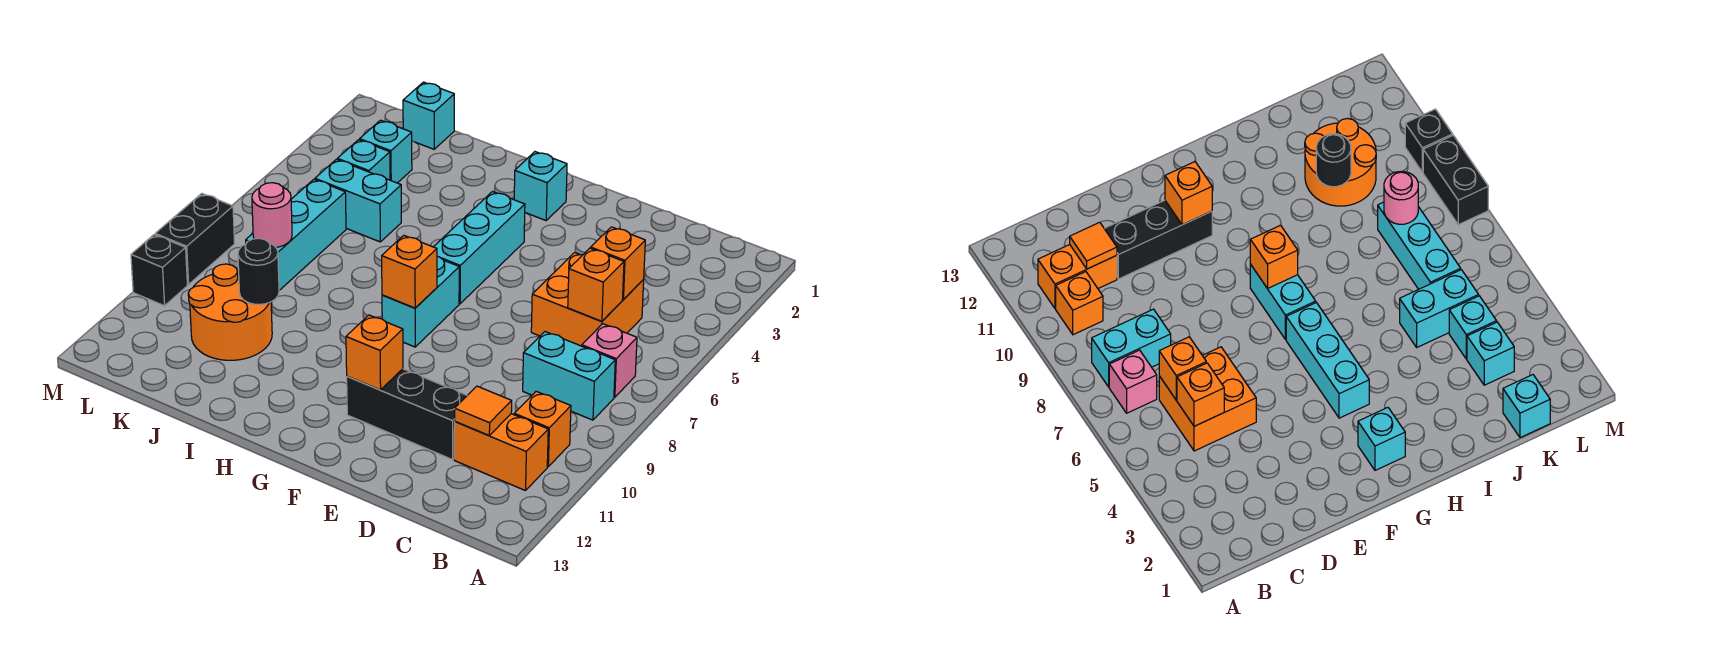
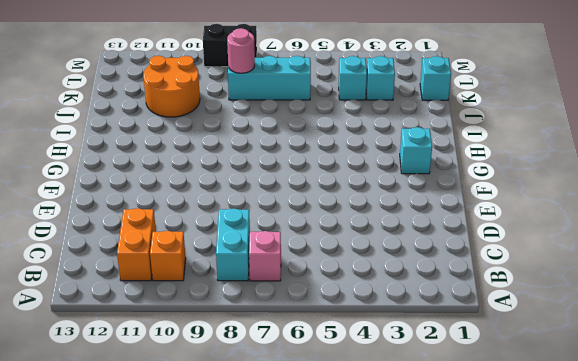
none -> orange brick C5:D6 level 1
none -> black brick D11:F11 level 1
none -> cyan brick G4:G6 level 1

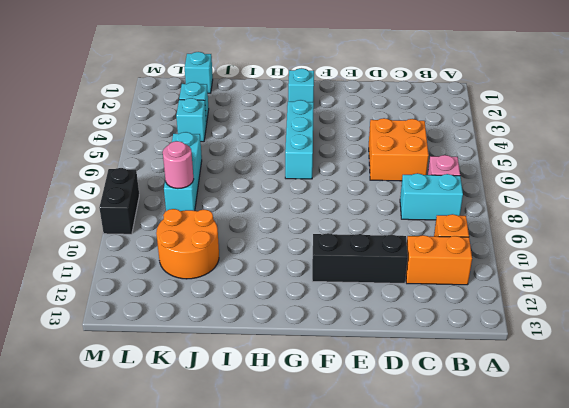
none -> cyan brick G7:G8 level 1
none -> cyan brick J5:K5 level 1
none -> black brick M10 level 1

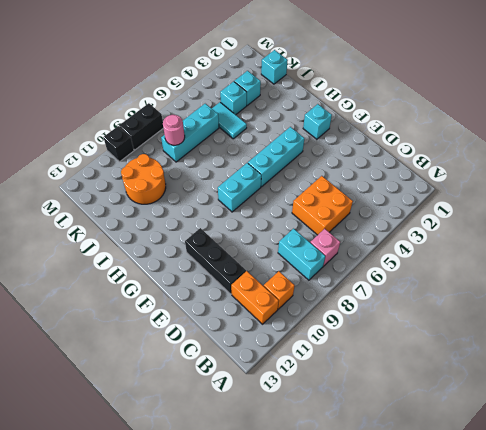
cyan tile J5:K5 level 1 -> cyan brick J5:K5 level 1
none -> orange brick C5 level 2
none -> orange brick C6 level 2
none -> orange tile C11 level 2

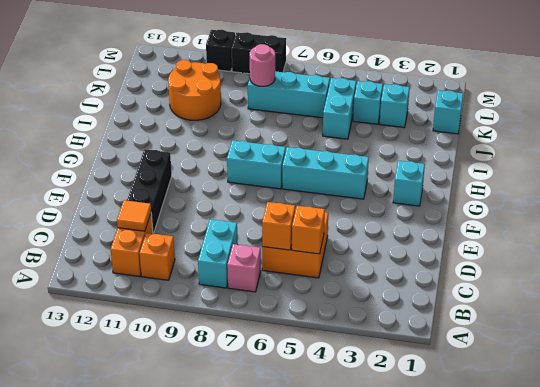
none -> orange brick F11 level 2
none -> orange brick G8 level 2
none -> black round brick J10 level 2

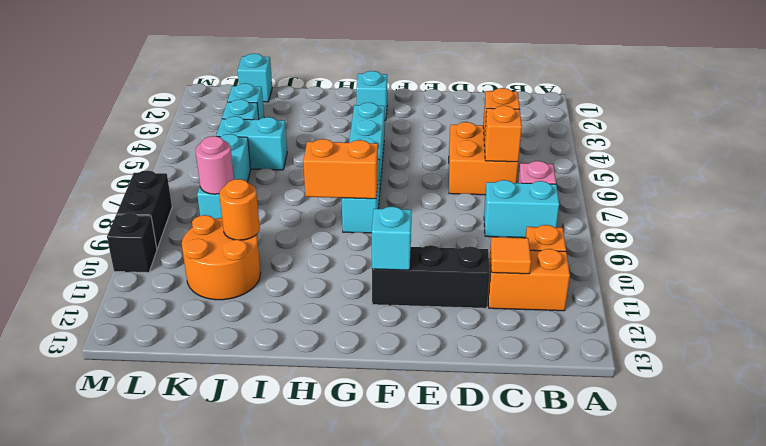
cyan brick F11 level 2 -> orange brick F11 level 2
orange brick G8:H8 level 2 -> orange brick G8 level 2
orange round brick J10 level 2 -> black round brick J10 level 2

